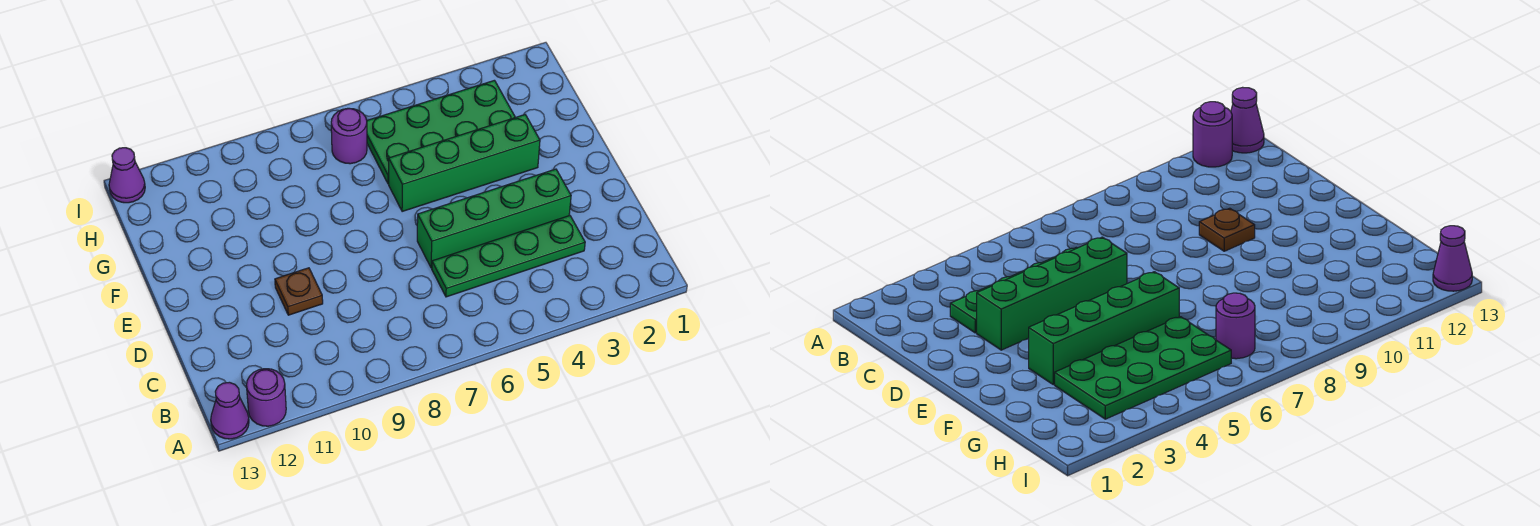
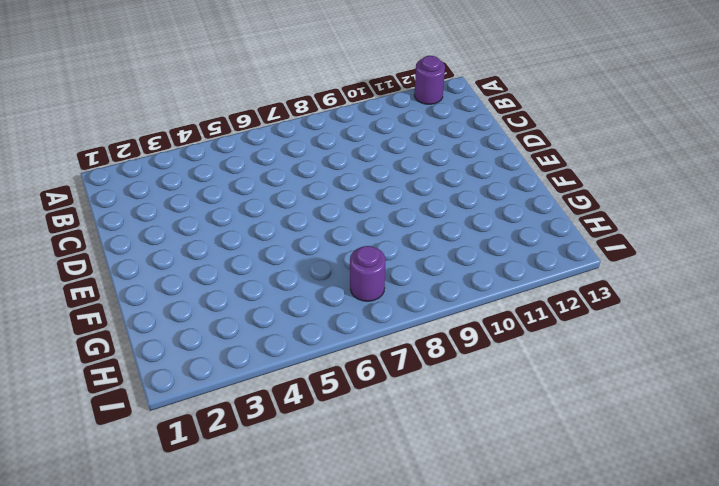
none -> purple cone A13 level 1
none -> green plate C3:C6 level 1

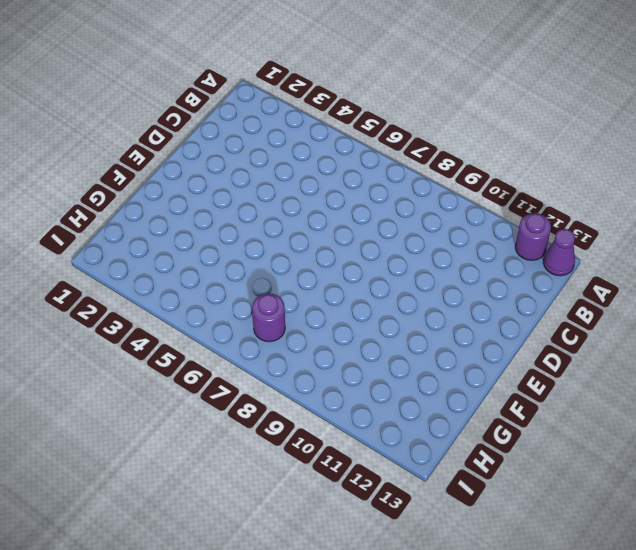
none -> green plate C3:C6 level 1
none -> green brick D3:D6 level 1

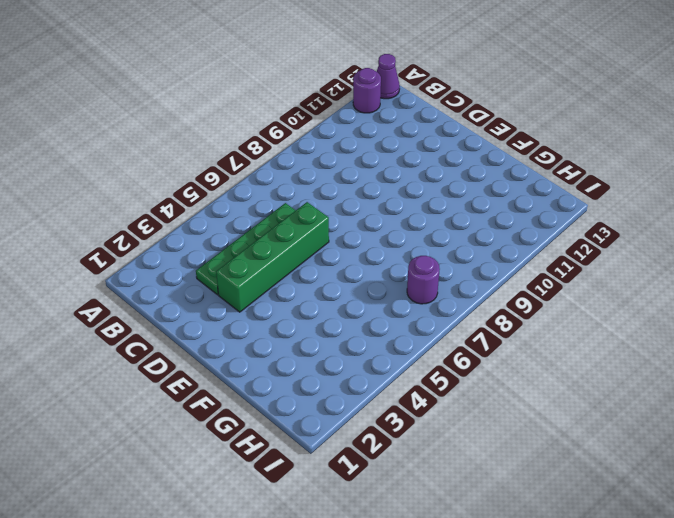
none -> brown plate D10 level 1
none -> green brick F3:F6 level 1

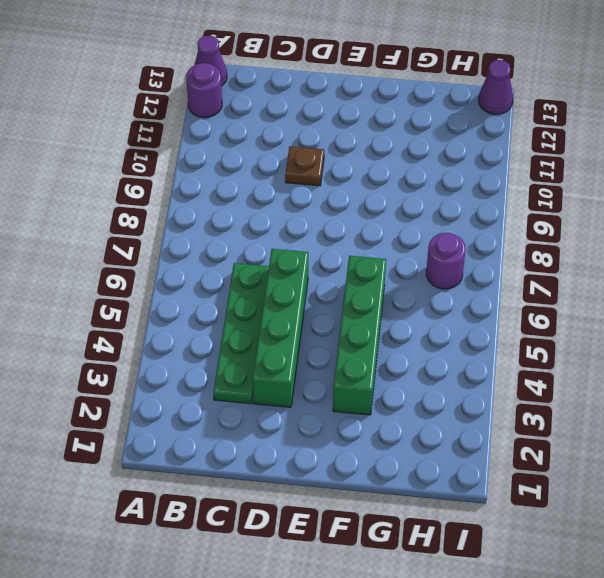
none -> green plate G3:H6 level 1

